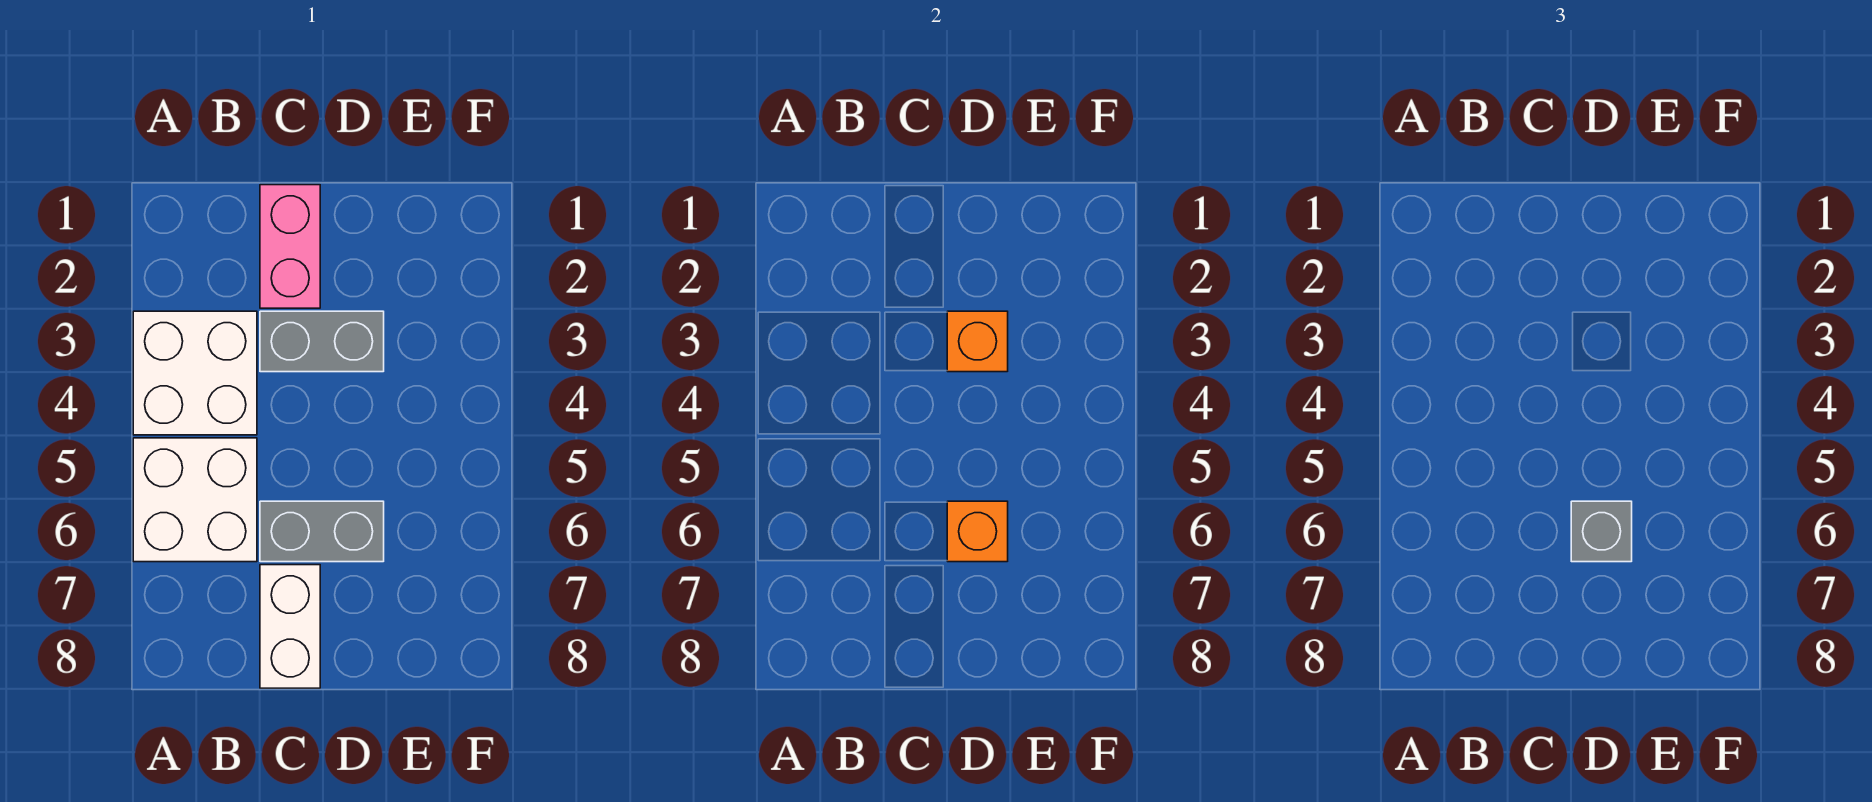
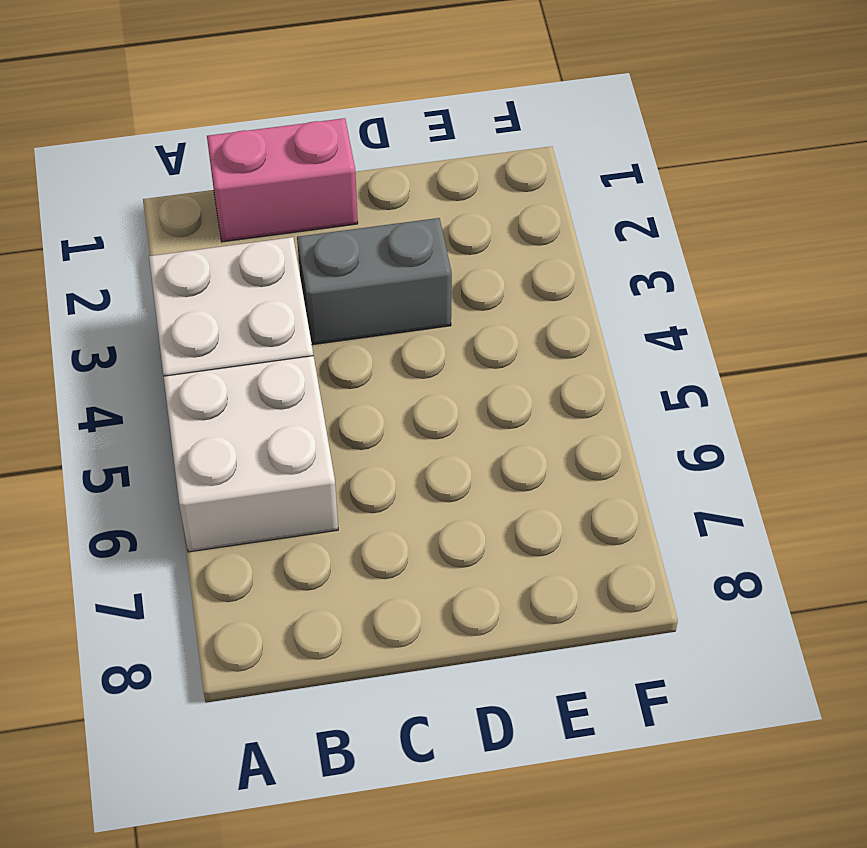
pink brick B1:C1 level 1 -> pink brick C1:C2 level 1
none -> grey brick C6:D6 level 1
none -> white brick C7:C8 level 1

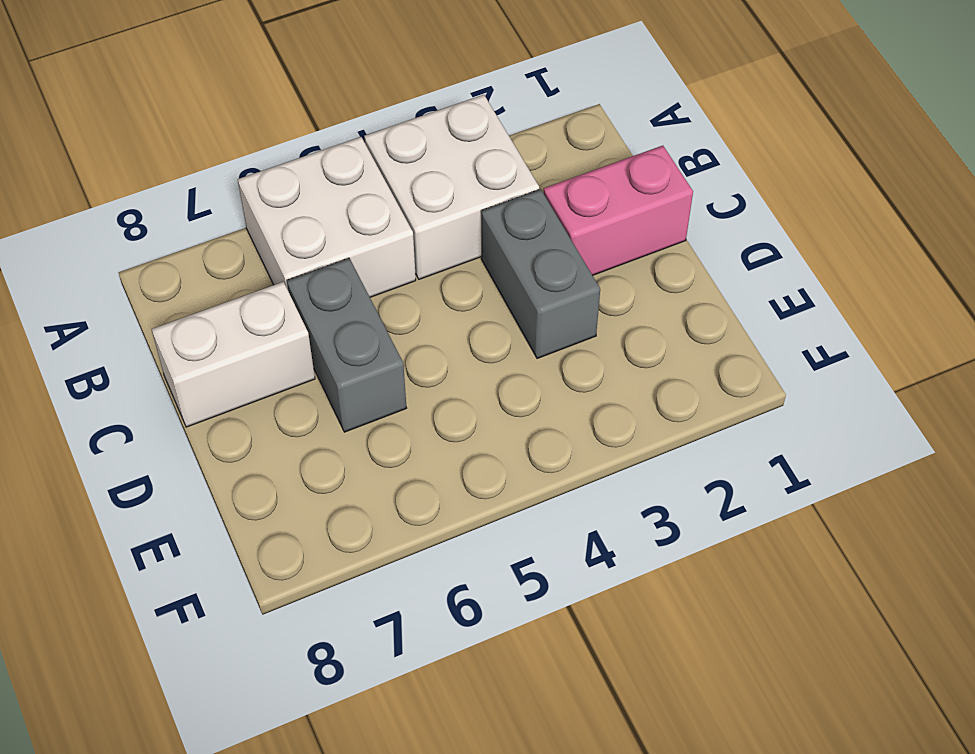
none -> orange brick D3 level 2
none -> orange brick D6 level 2

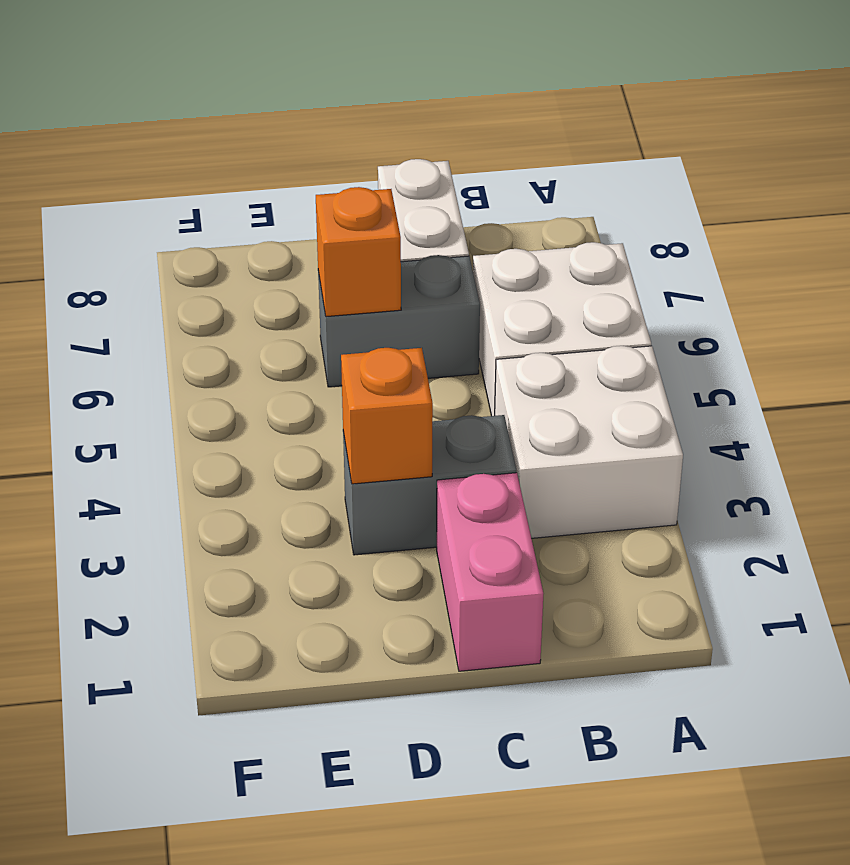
none -> grey brick D6 level 3

